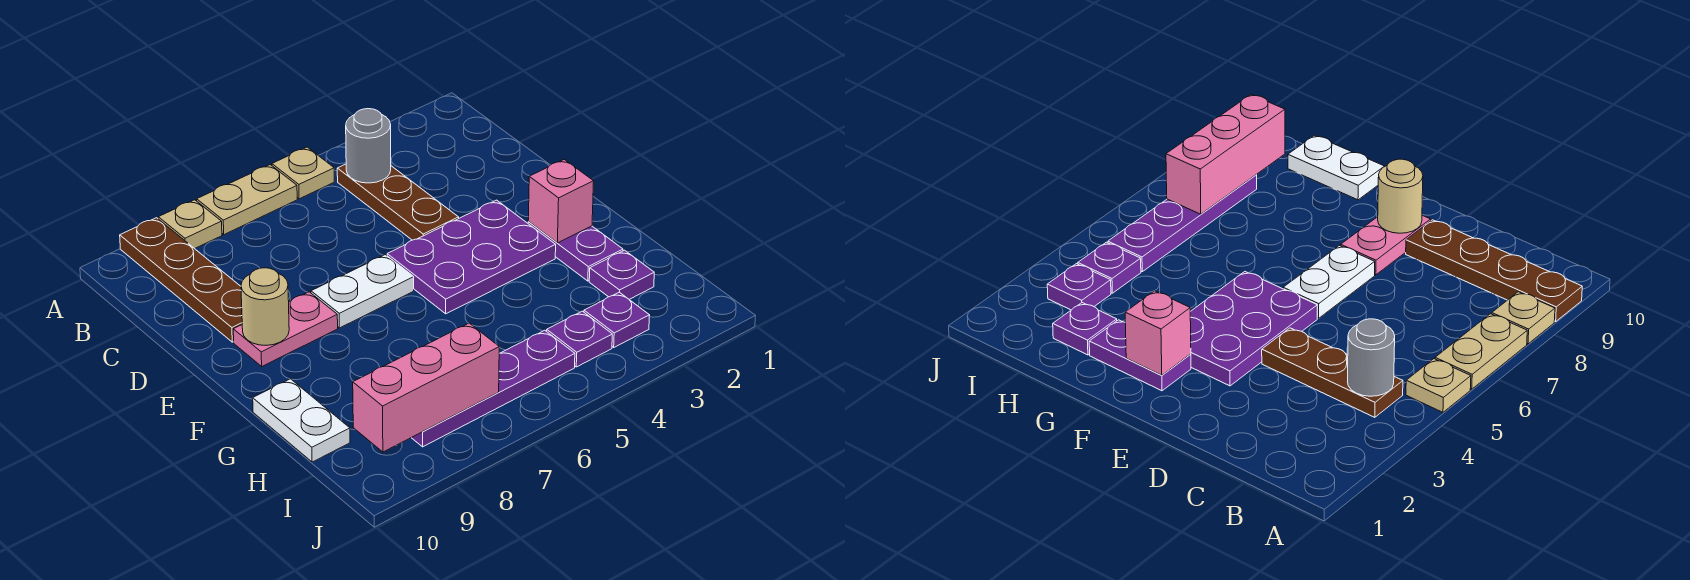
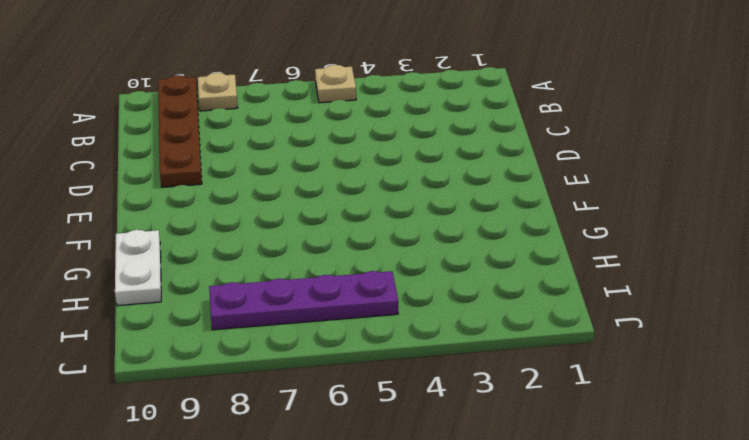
none -> tan plate A6:A7 level 1
none -> brown plate B4:D4 level 1
none -> purple plate E3:F5 level 1

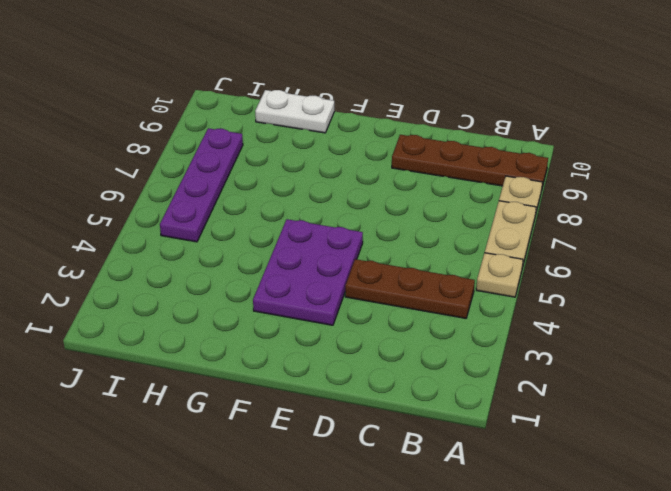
none -> white plate E6:E7 level 1
none -> pink plate E8:E9 level 1
none -> purple plate F2:G2 level 1

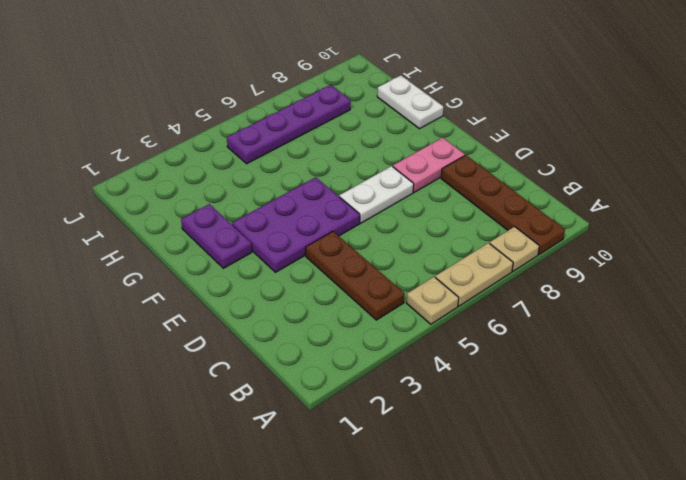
none -> purple plate H2 level 1
none -> purple plate I3 level 1
none -> purple plate I4 level 1

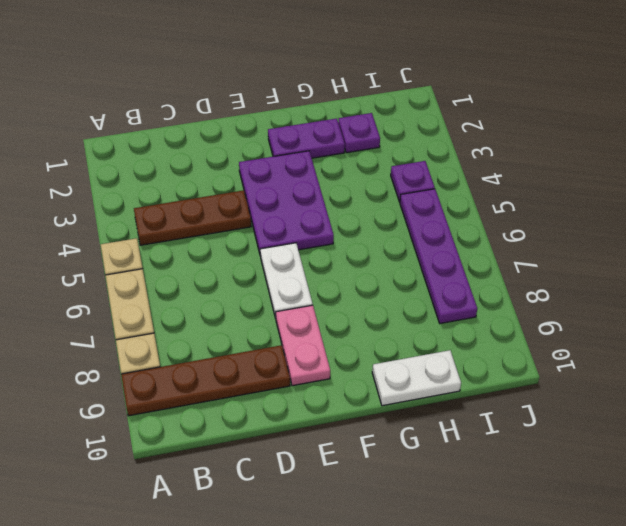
none -> purple plate I3 level 1
none -> grey round brick B4 level 2
none -> tan round brick E9 level 2

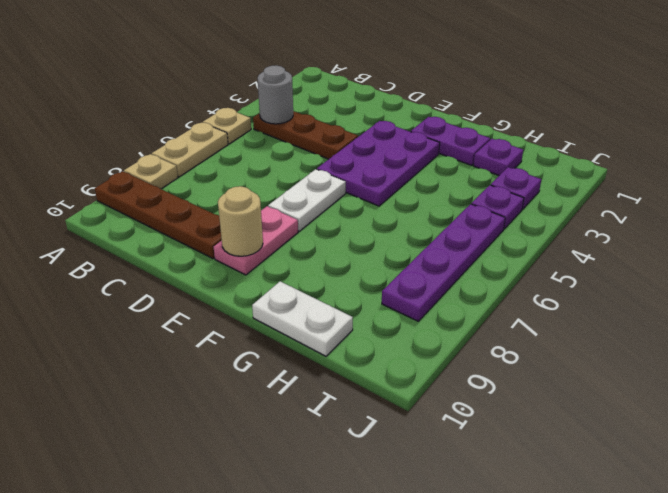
none -> pink brick F2 level 2
none -> pink brick I7:I9 level 2

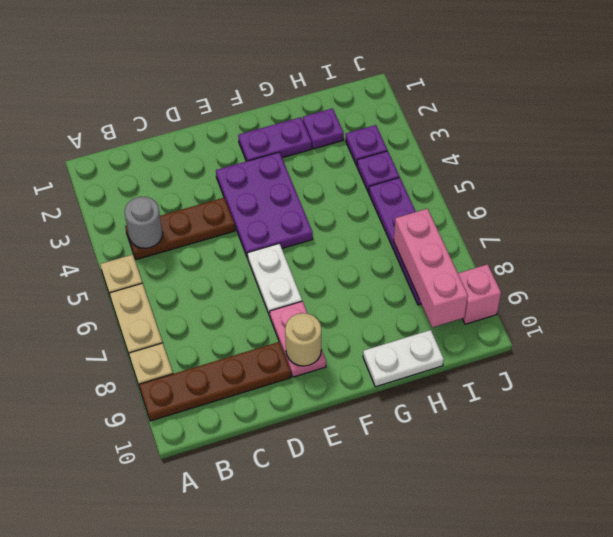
pink brick J9 level 1 -> pink brick F2 level 2

